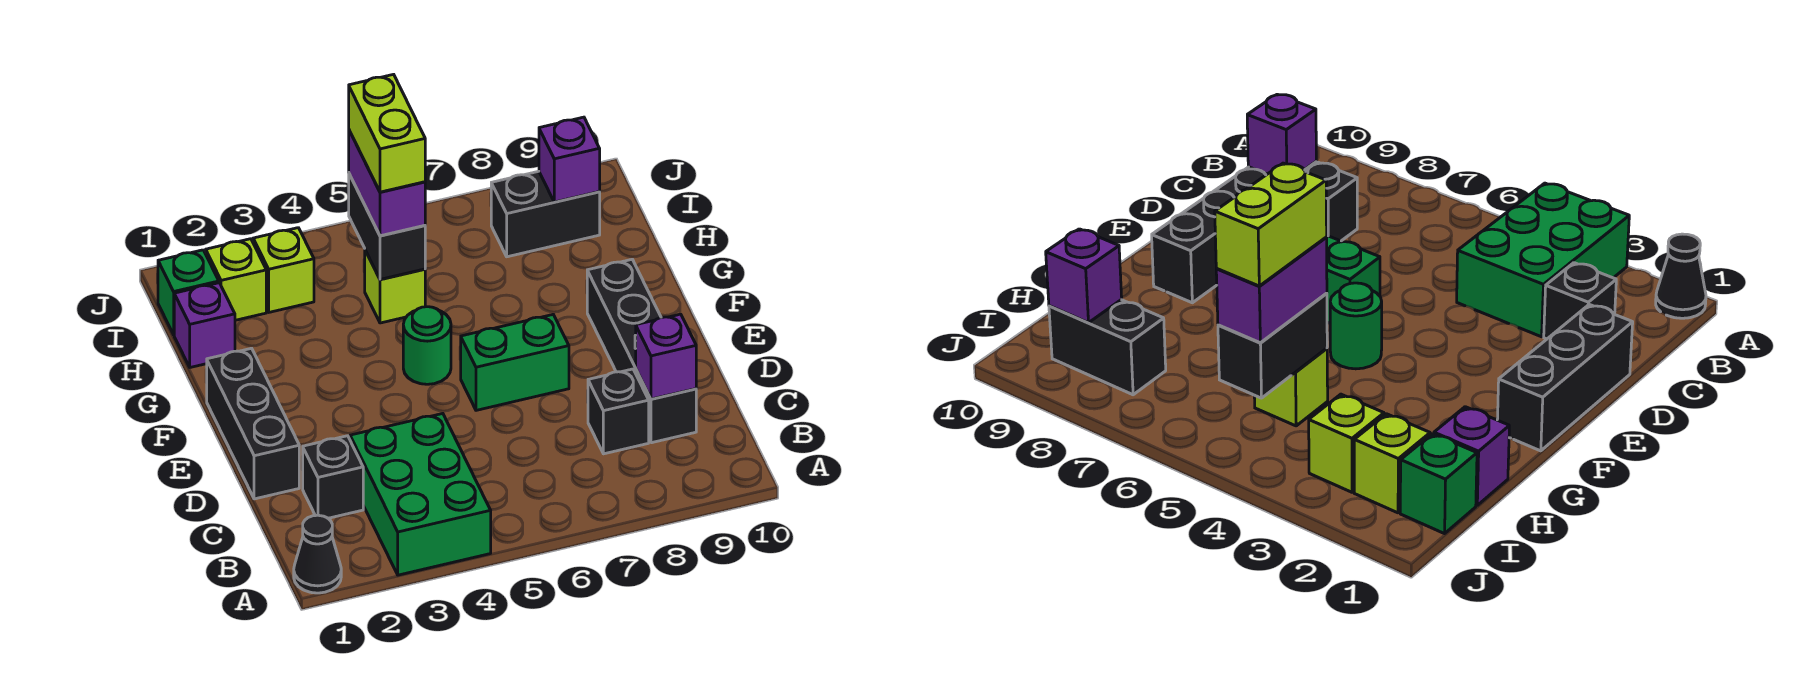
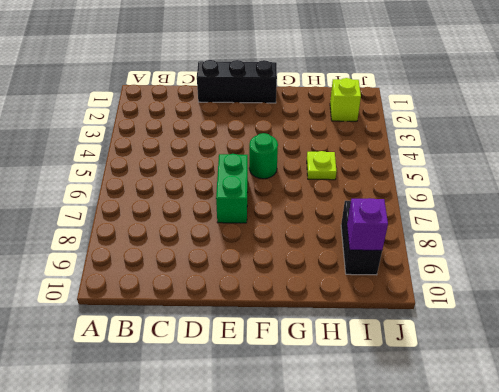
lime plate H5 level 1 -> lime brick H5 level 1
none -> black cone A1 level 1
none -> green brick A3:C4 level 1
none -> black brick C2 level 1

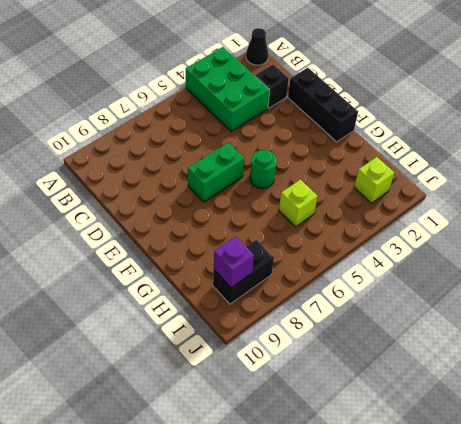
none -> black brick C8 level 1
none -> black brick C9:F9 level 1
none -> purple brick H1 level 1

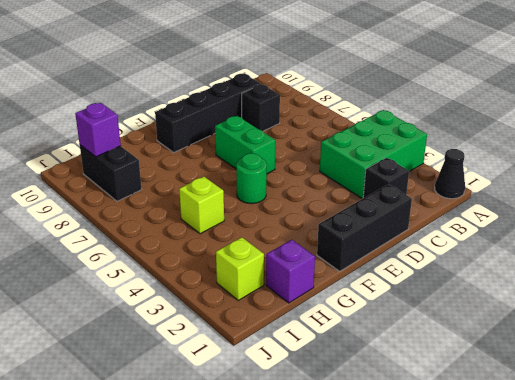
none -> green brick I1 level 1
none -> lime brick I3 level 1
none -> purple brick C9 level 2

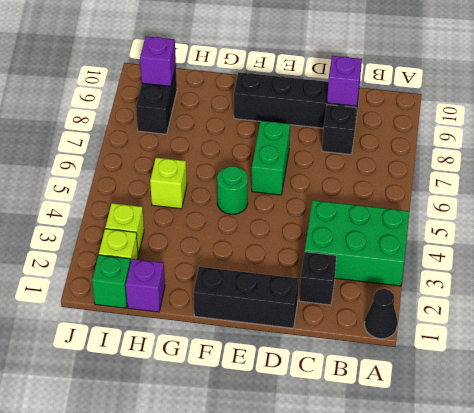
none -> black brick H5:I5 level 2
none -> purple brick H5:I5 level 3
none -> lime brick H5:I5 level 4

